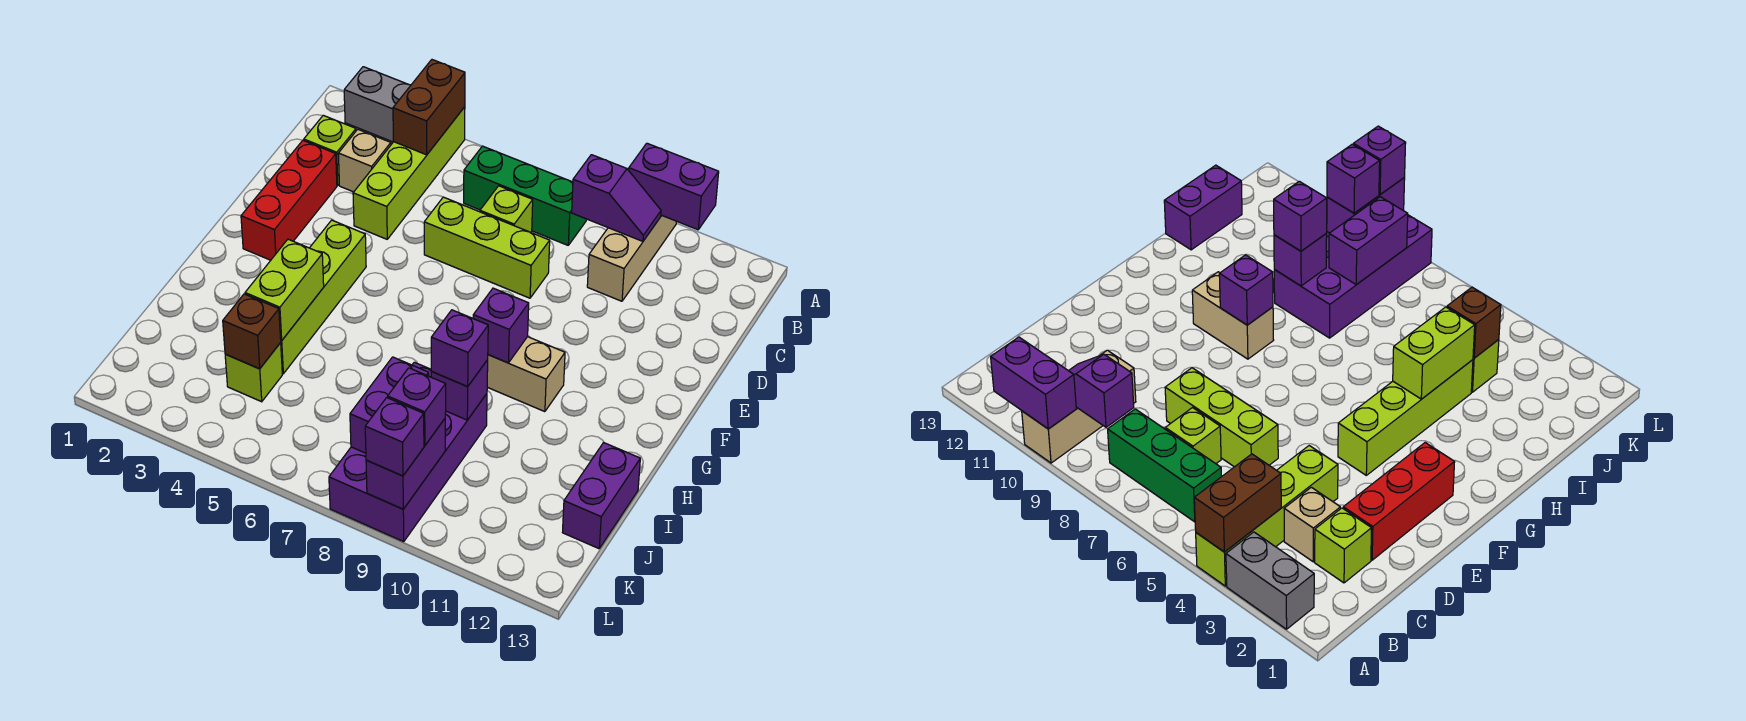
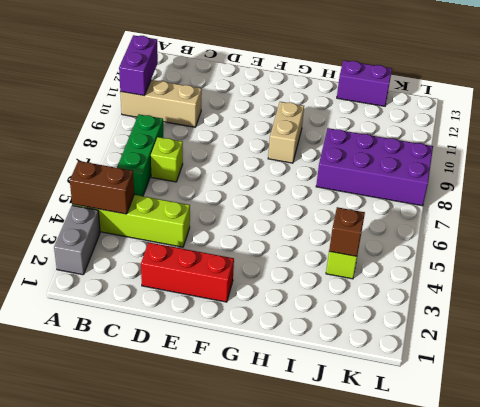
none -> lime brick C2 level 1
none -> tan brick C3 level 1
none -> lime brick D6:D8 level 1

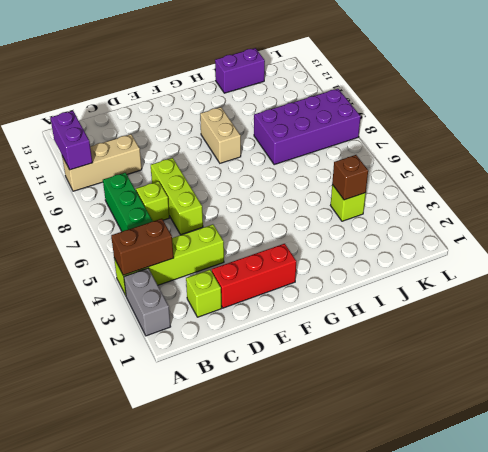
none -> tan brick C3 level 1
none -> lime brick F4:I4 level 1
none -> purple slope B9:B10 level 2 top 9

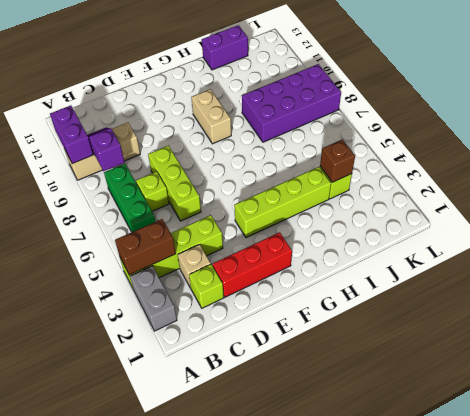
none -> purple brick G9 level 2
none -> lime brick H4:I4 level 2
none -> purple brick I9 level 2

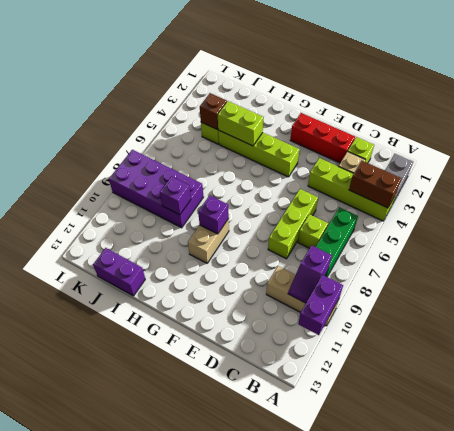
none -> purple brick J8:K8 level 2
none -> purple brick K9:L9 level 2
none -> purple brick I9 level 3

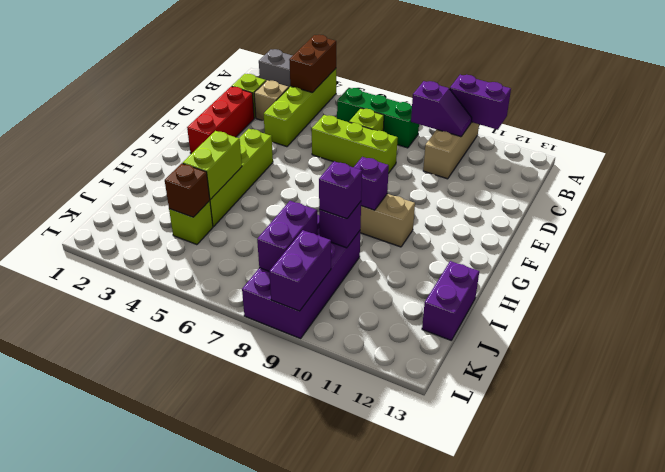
none -> purple brick K9 level 3
none -> purple brick L9 level 3

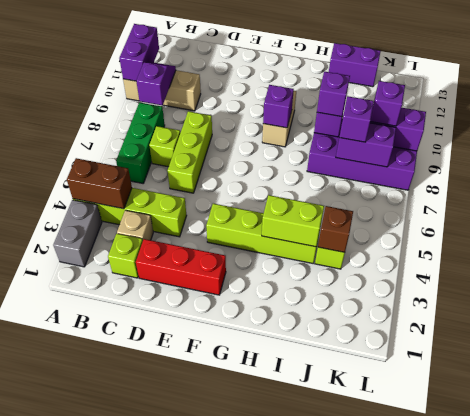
purple brick J8 level 3 -> purple brick L9 level 3

